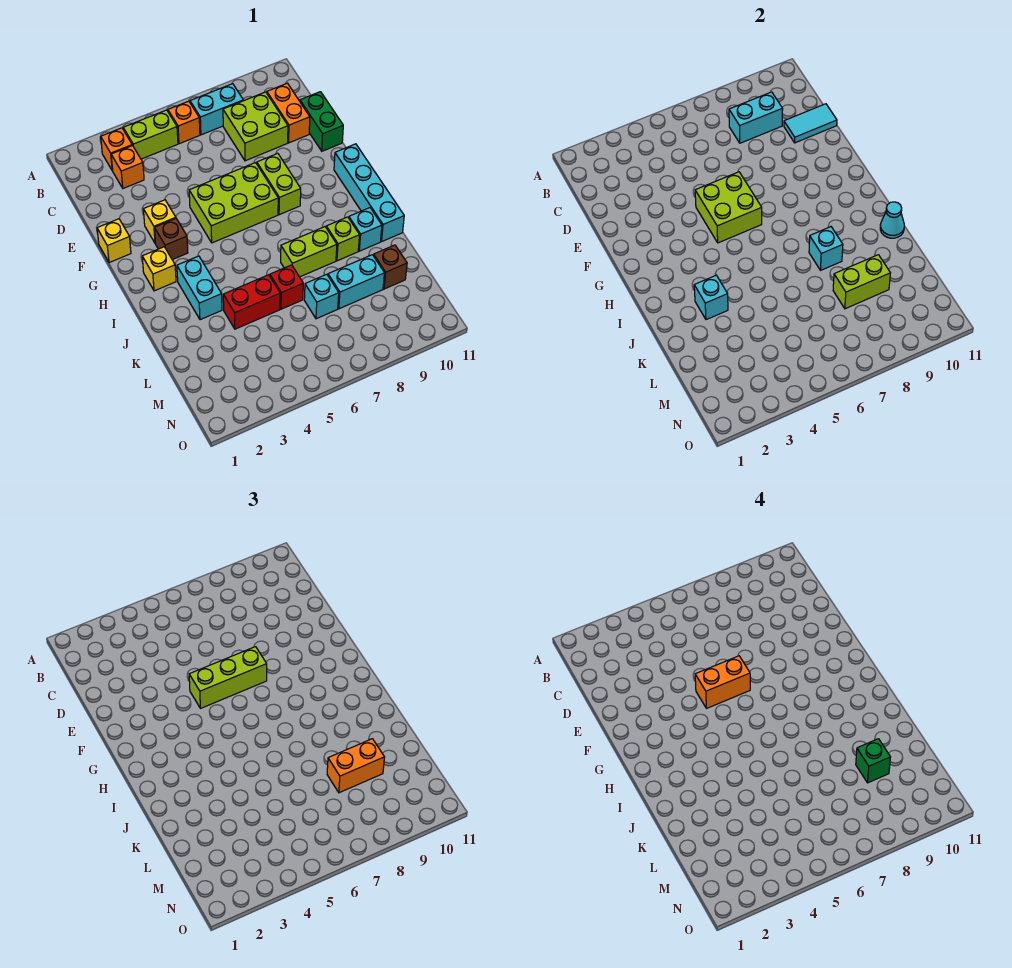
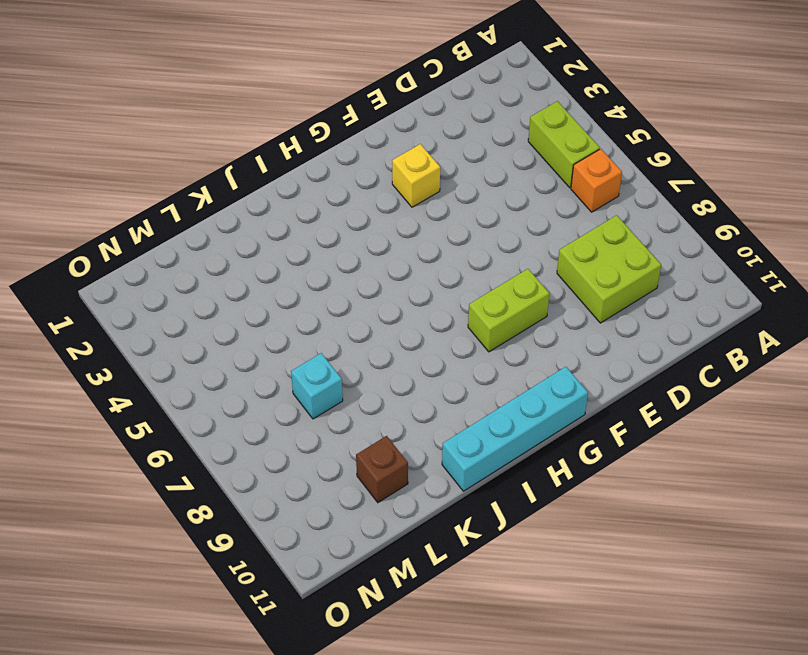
none -> orange brick B3 level 1
none -> cyan brick B7:B8 level 1
none -> orange brick C3 level 1
none -> orange brick C10:D10 level 1

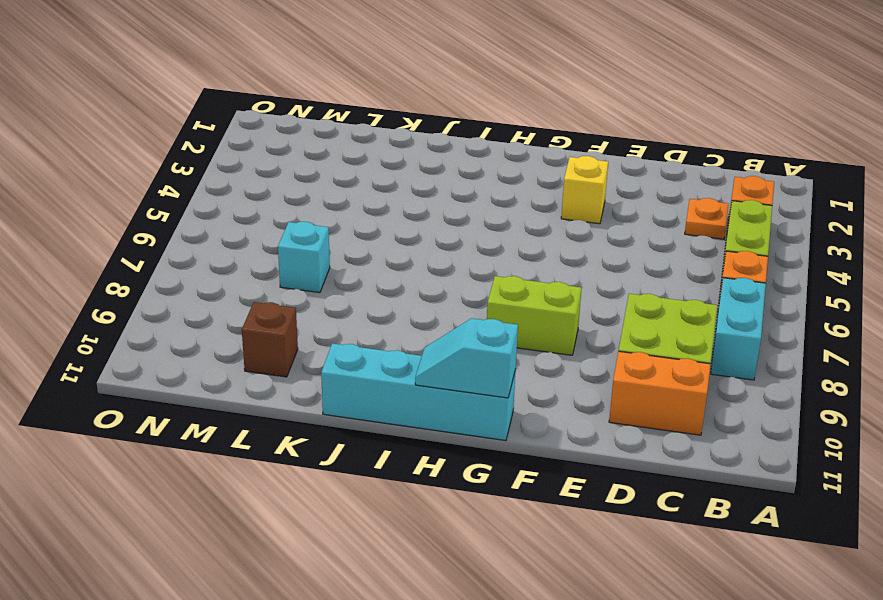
orange plate C3 level 1 -> orange brick C3 level 1
cyan slope G11:H11 level 2 top G -> none
none -> green brick D11:E11 level 1
none -> yellow brick F1 level 1
none -> lime brick F5:G7 level 1
none -> brown brick G3 level 1

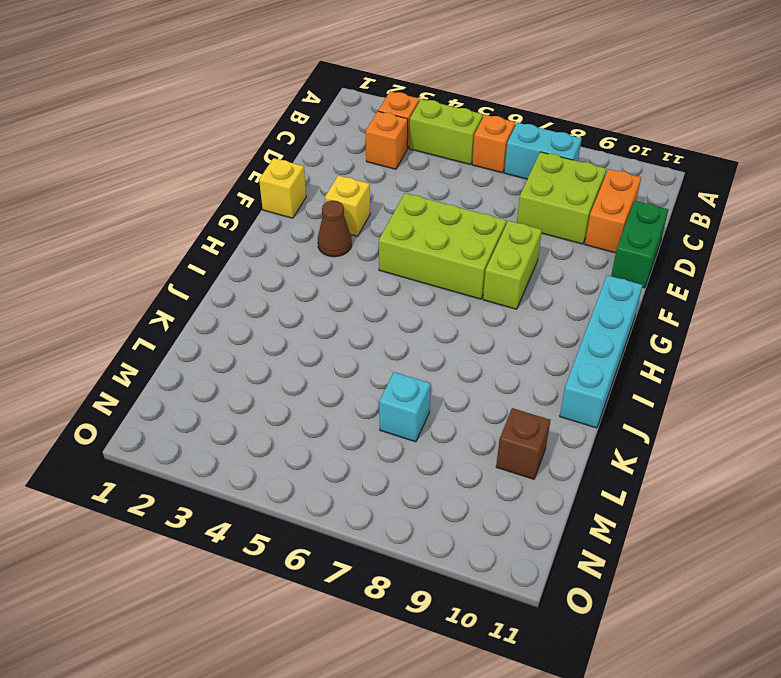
brown cone G3 level 1 -> brown brick G3 level 1
none -> yellow brick H2 level 1
none -> cyan brick I3:J3 level 1
none -> lime brick J7:J8 level 1
none -> lime brick J9 level 1

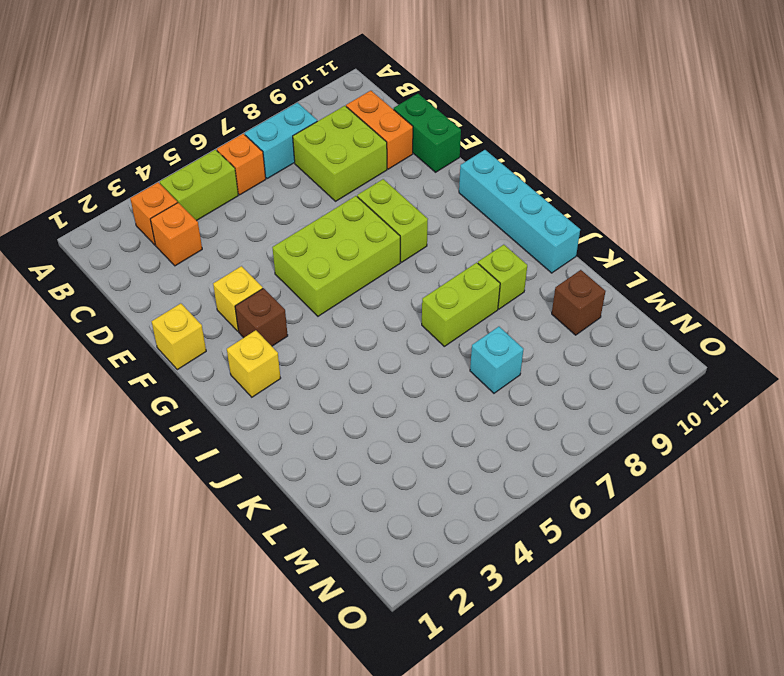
none -> cyan brick I3:J3 level 1
none -> cyan brick J10 level 1
none -> red brick K4:K5 level 1
none -> red brick K6 level 1

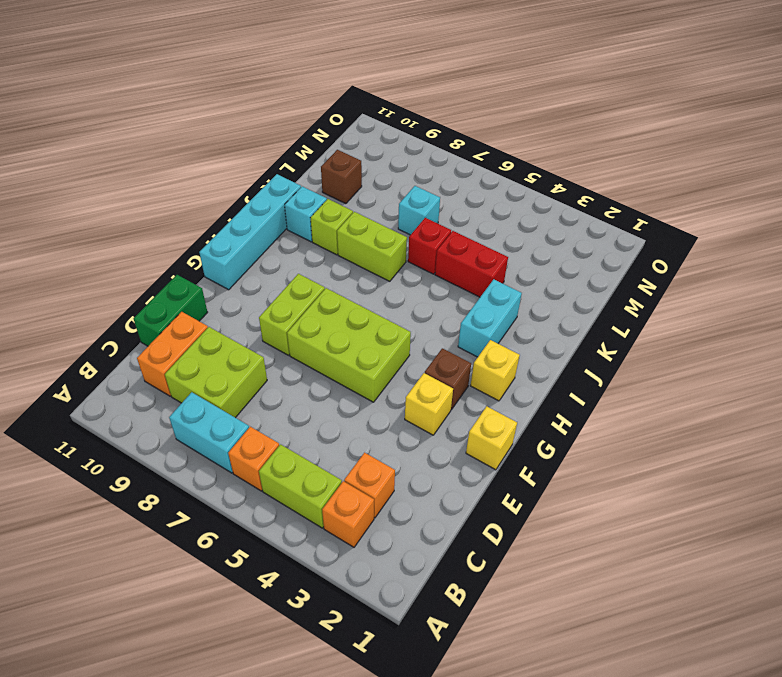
none -> cyan brick L8:L9 level 1
none -> cyan brick C8:C9 level 2
none -> cyan tile D10:D11 level 2
none -> lime brick F5:G6 level 2

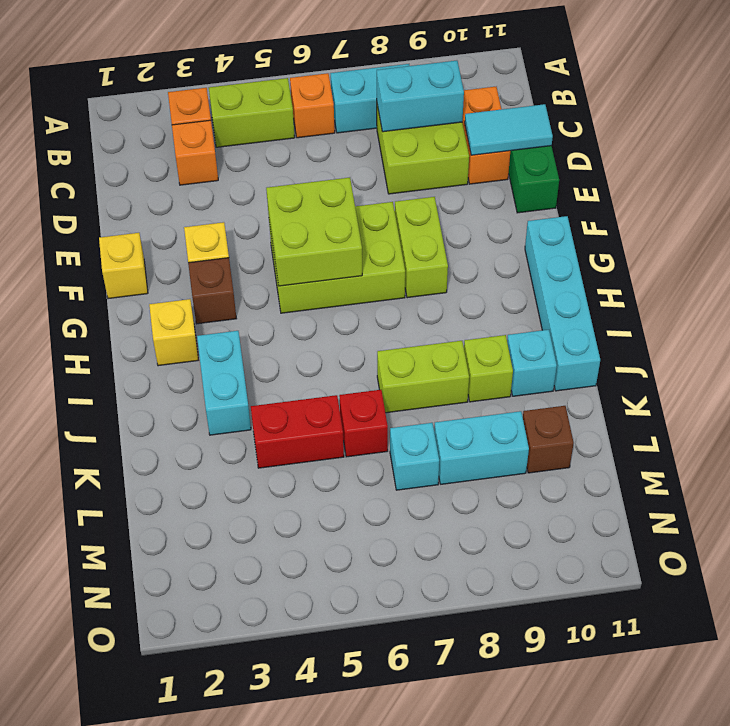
none -> cyan brick J3 level 2
none -> cyan brick J8 level 2
none -> cyan cone J11 level 2
none -> lime brick L8:L9 level 2

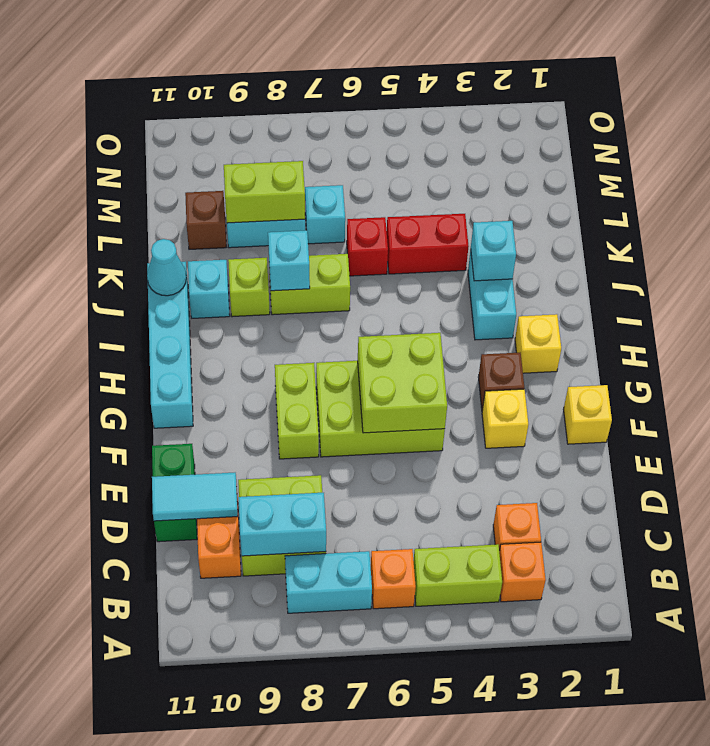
none -> lime brick F5:F7 level 3
none -> orange brick L8:L9 level 3
none -> orange brick F5:F6 level 4
none -> green brick L9 level 4

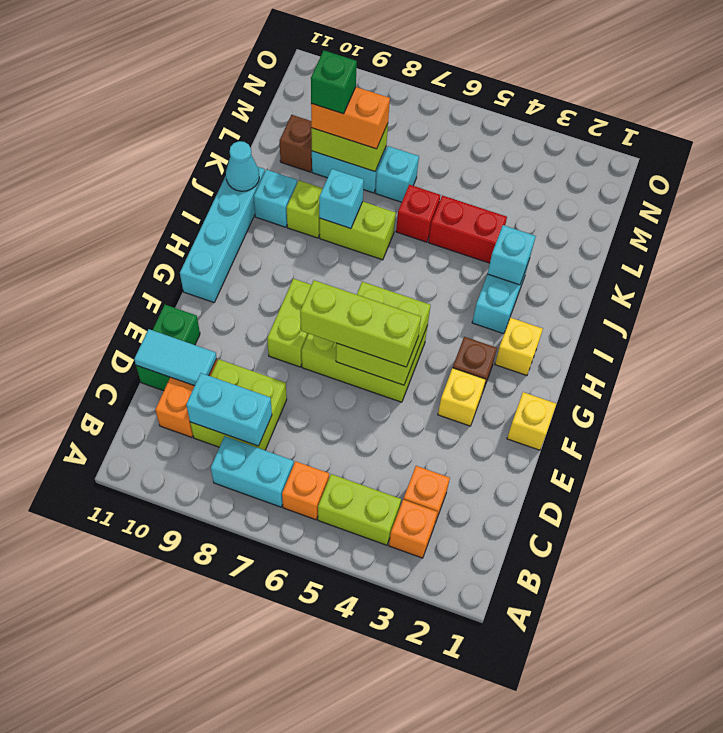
none -> orange brick F5:F6 level 4

